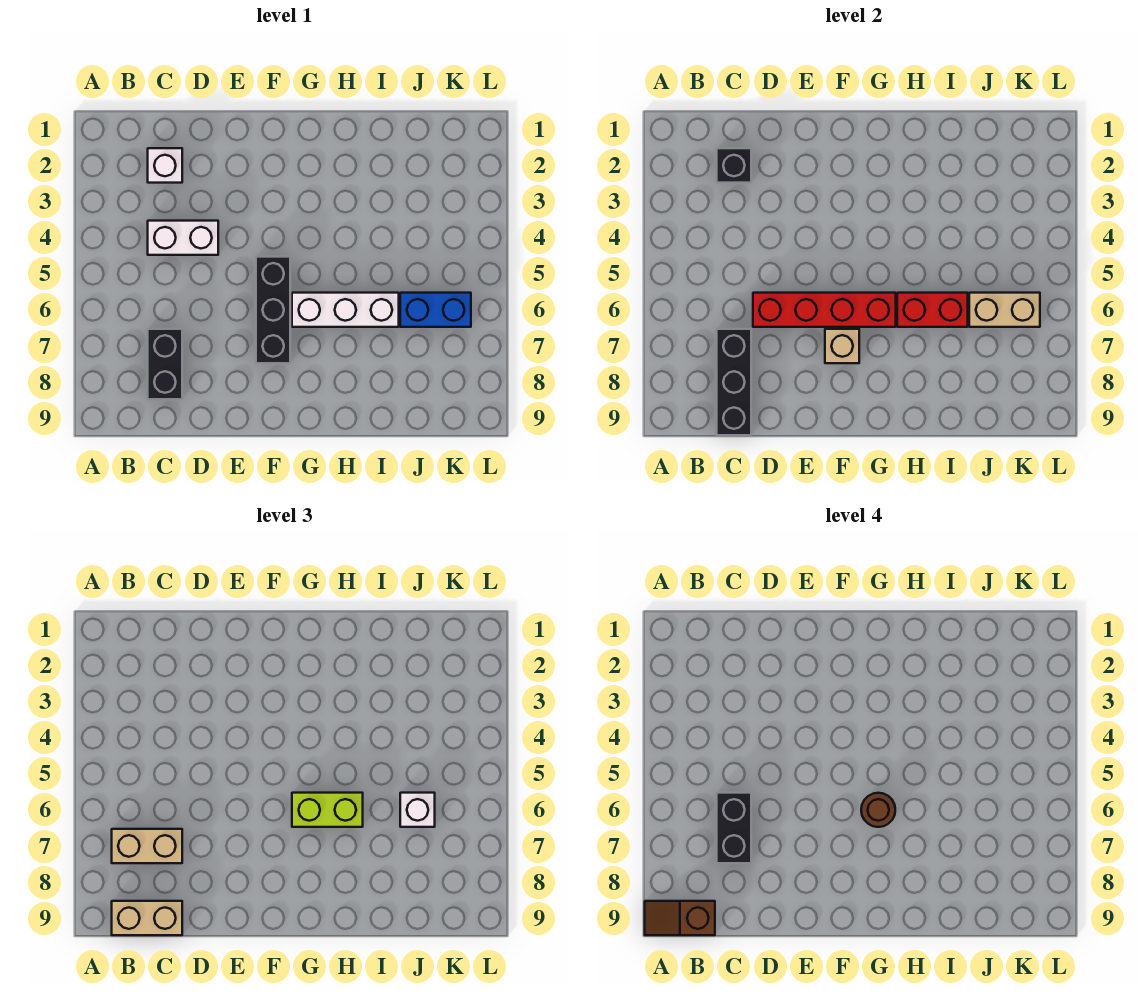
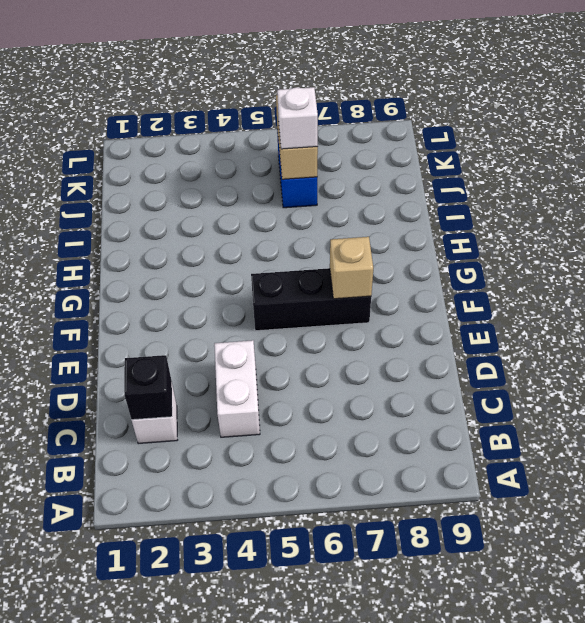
none -> black brick C7:C8 level 1
none -> white brick G6:I6 level 1
none -> black brick C7:C9 level 2

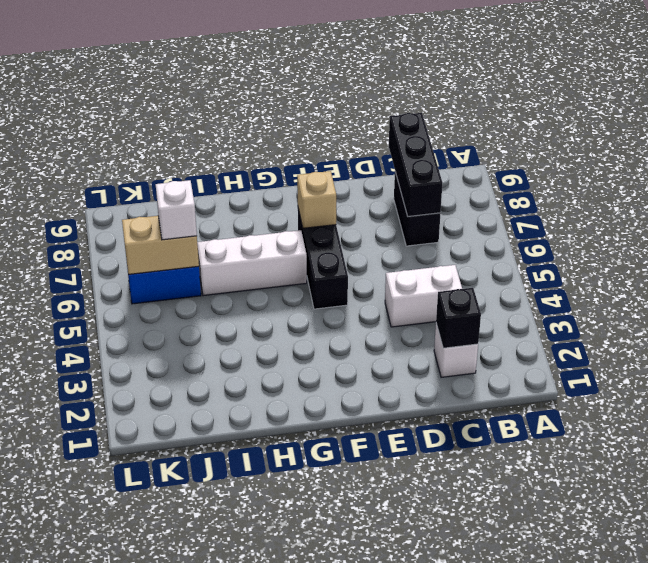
none -> red brick D6:G6 level 2
none -> red brick H6:I6 level 2
none -> tan brick B7:C7 level 3

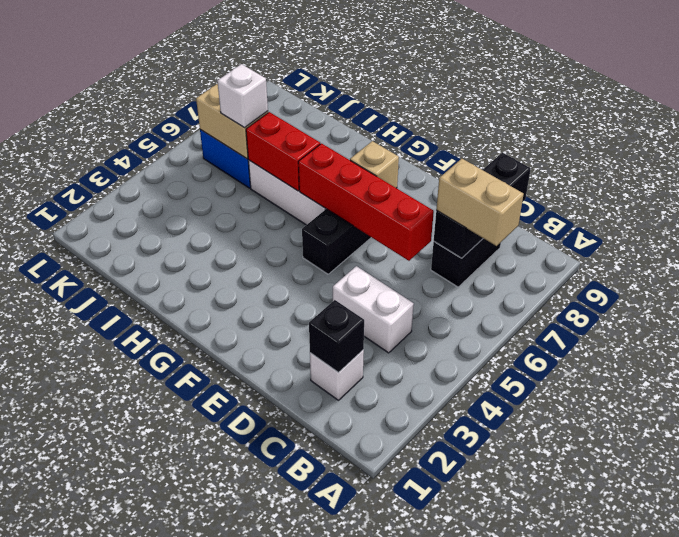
none -> tan brick B9:C9 level 3
none -> lime brick G6:H6 level 3
none -> brown slope A9:B9 level 4 top B

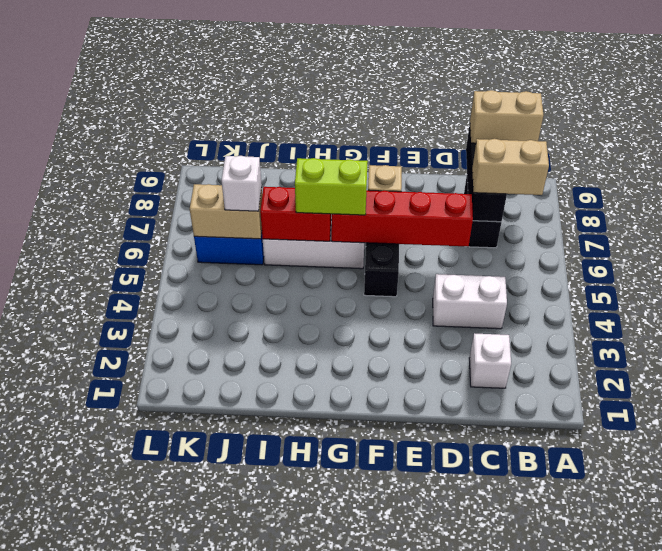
none -> black brick C2 level 2
none -> brown slope A9:B9 level 4 top B
none -> black brick C6:C7 level 4

